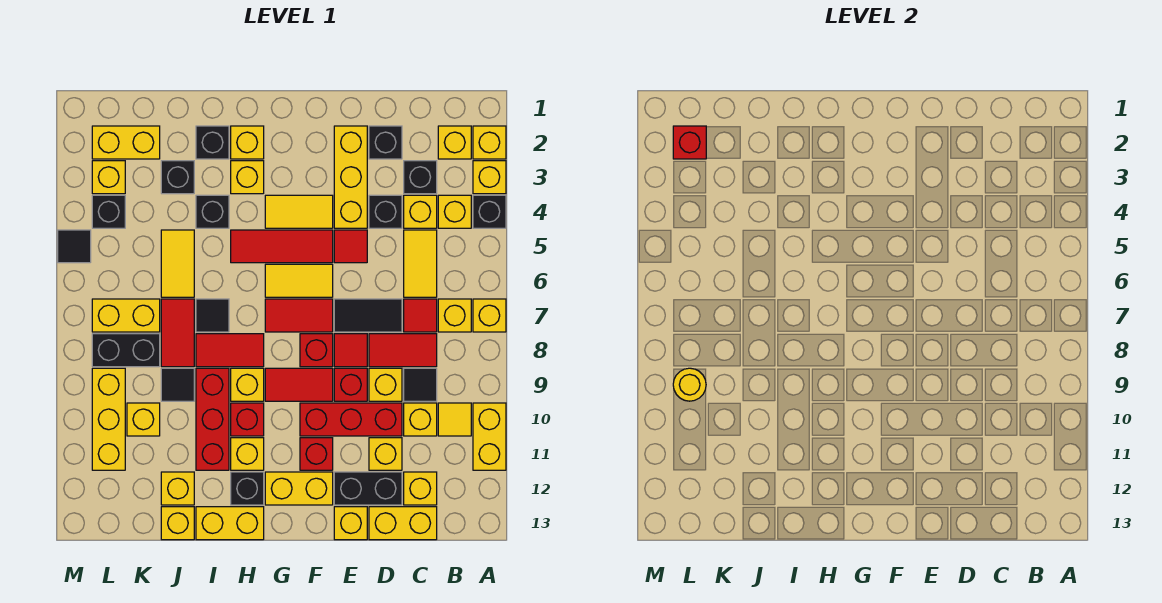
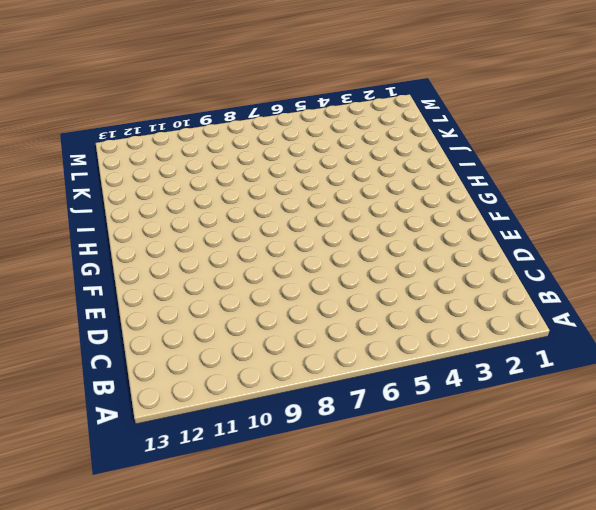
none -> yellow brick A2 level 1
none -> yellow brick A3 level 1
none -> black brick A4 level 1
none -> yellow brick A7 level 1

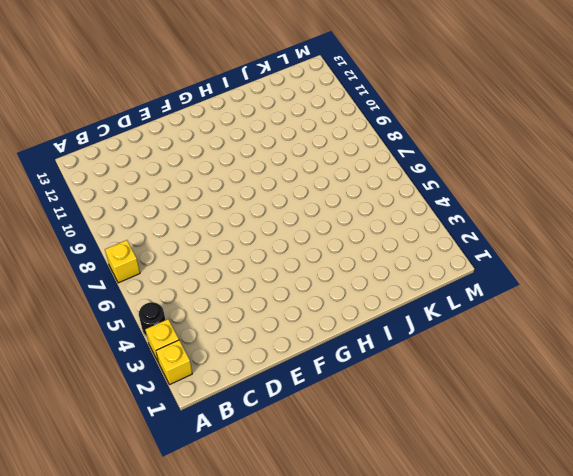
black round brick A4 level 1 -> black brick A4 level 1
none -> yellow brick A10:A11 level 1
none -> yellow brick B2 level 1
none -> yellow brick B4 level 1
none -> yellow brick B7 level 1

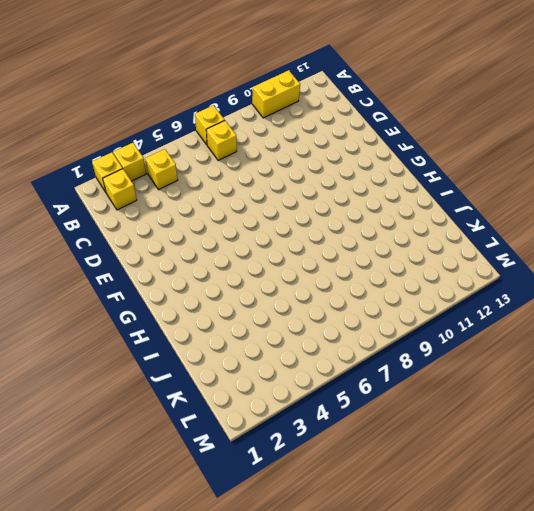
none -> black brick A4 level 1
none -> yellow tile B10 level 1
none -> black brick C3 level 1
none -> yellow brick C4 level 1

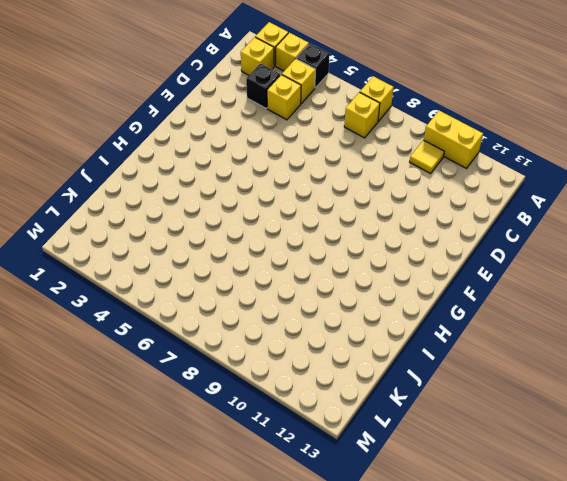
none -> yellow tile C5:C6 level 1
none -> red tile C7 level 1
none -> red tile C8:D8 level 1
none -> black tile C9 level 1

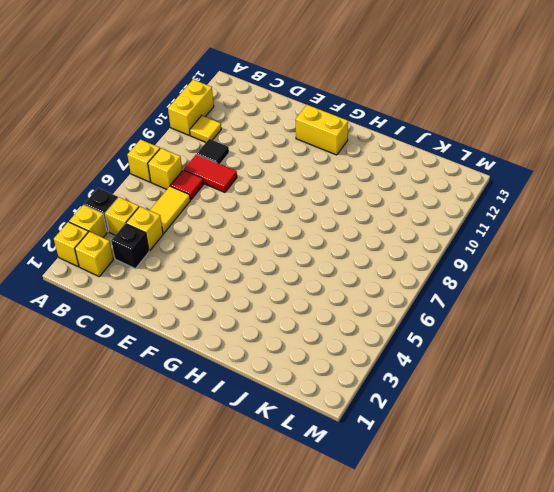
none -> yellow brick C10 level 1
none -> yellow brick C12 level 1
none -> yellow brick C13:D13 level 1
none -> black brick D2 level 1

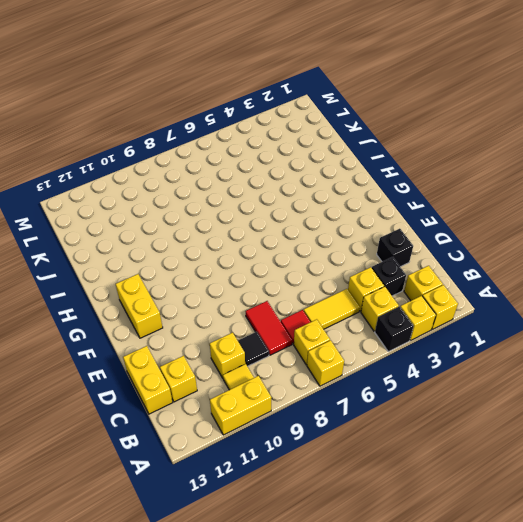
none -> black brick D4 level 1
none -> black tile D7:E7 level 1
none -> yellow brick D9 level 1
none -> red brick D10:F10 level 1

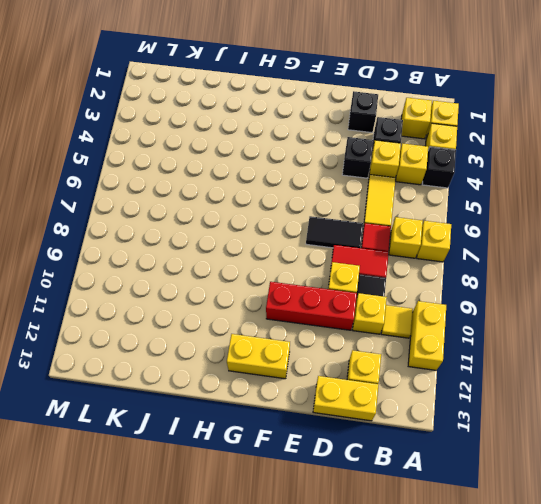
none -> yellow brick D11 level 1
none -> black brick D12:E12 level 1
none -> yellow brick E2:E4 level 1
none -> red tile E5 level 1

